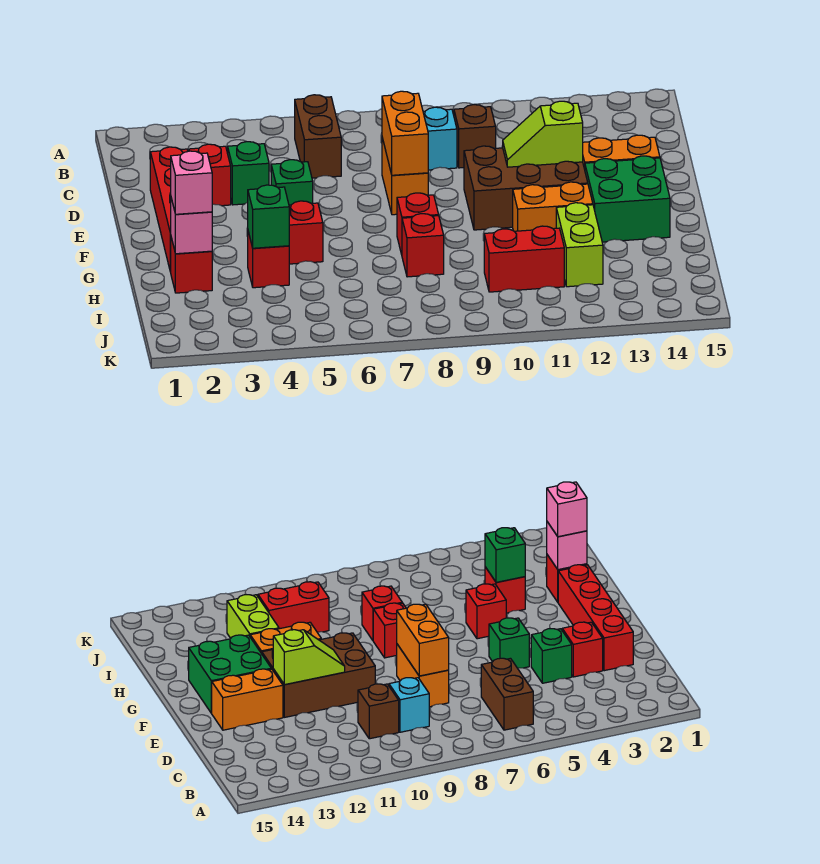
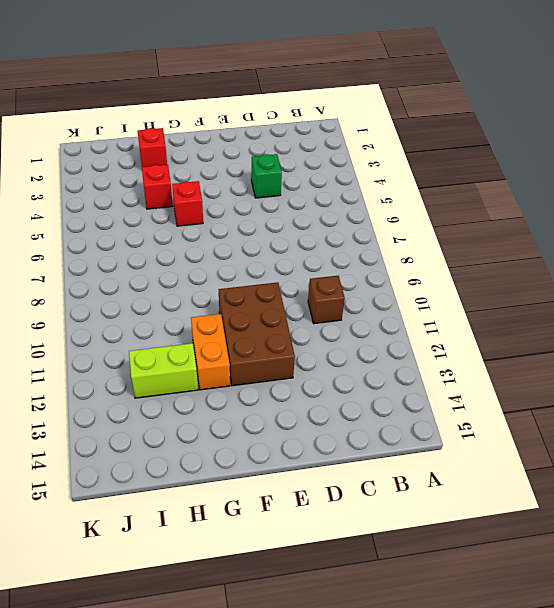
none -> brown brick B6:C6 level 1
none -> cyan brick C9 level 1
none -> red brick D2:G2 level 1

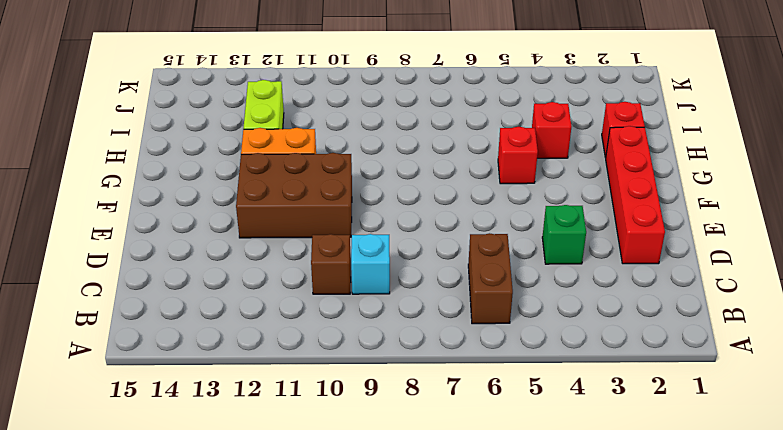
none -> red brick D3 level 1
none -> orange brick D8:E8 level 1
none -> green brick E5 level 1

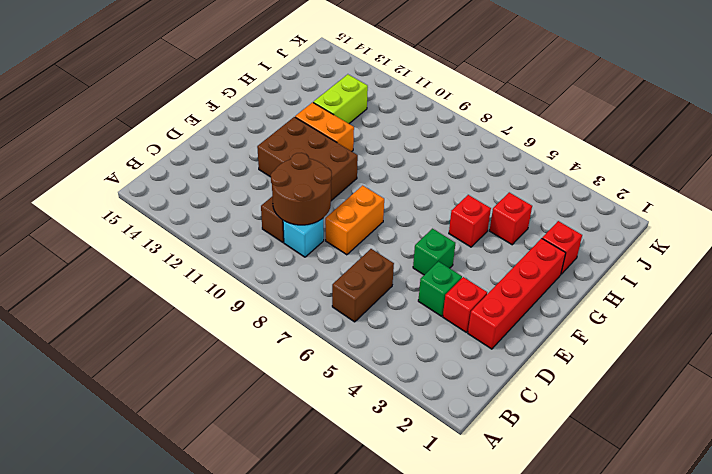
brown round brick C9:D10 level 2 -> none
none -> orange brick E13:E14 level 1
none -> green brick F13:G14 level 1
none -> red brick G8 level 1

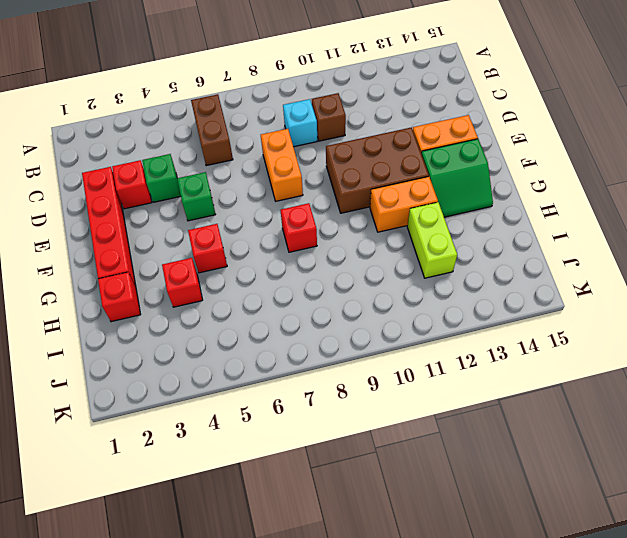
green slope F13:G14 level 1 top F -> green brick F13:G14 level 1
none -> red brick H8 level 1
none -> red brick I10:I11 level 1
none -> orange brick D8:E8 level 2

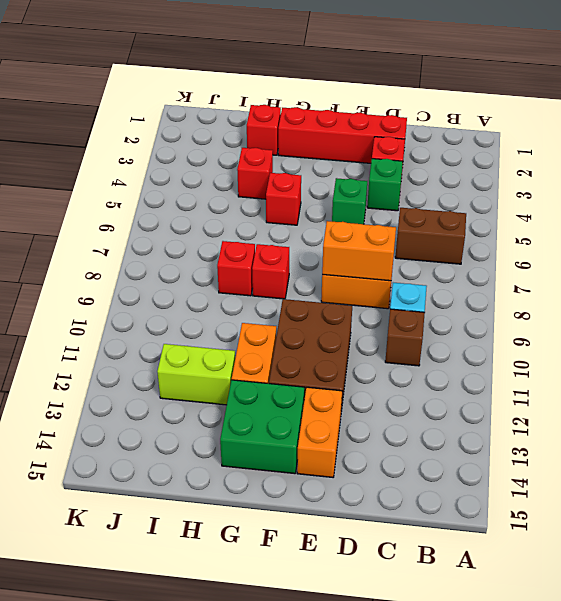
none -> red brick I10:I11 level 1
none -> lime slope E11:E12 level 2 top 12
none -> pink brick H2 level 2

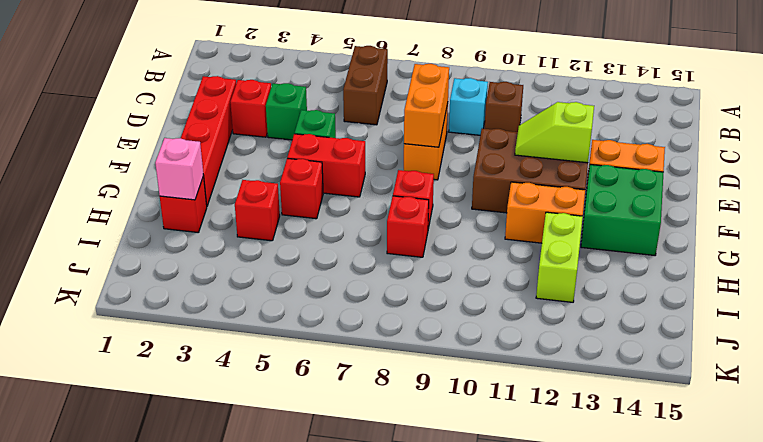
red brick F5:F6 level 1 -> red brick I10:I11 level 1
none -> green brick H4 level 2
none -> pink brick H2 level 3

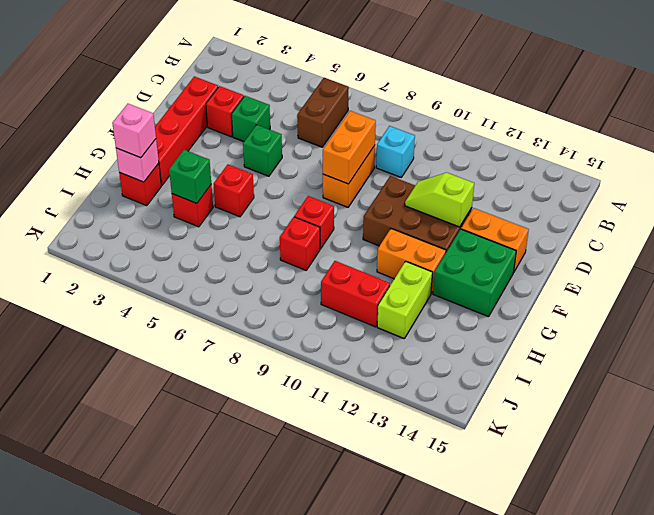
none -> brown brick C10 level 1

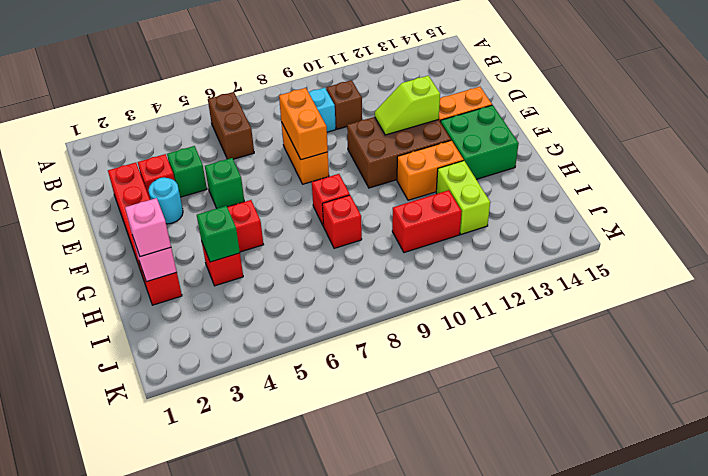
cyan round brick E3 level 1 -> none

